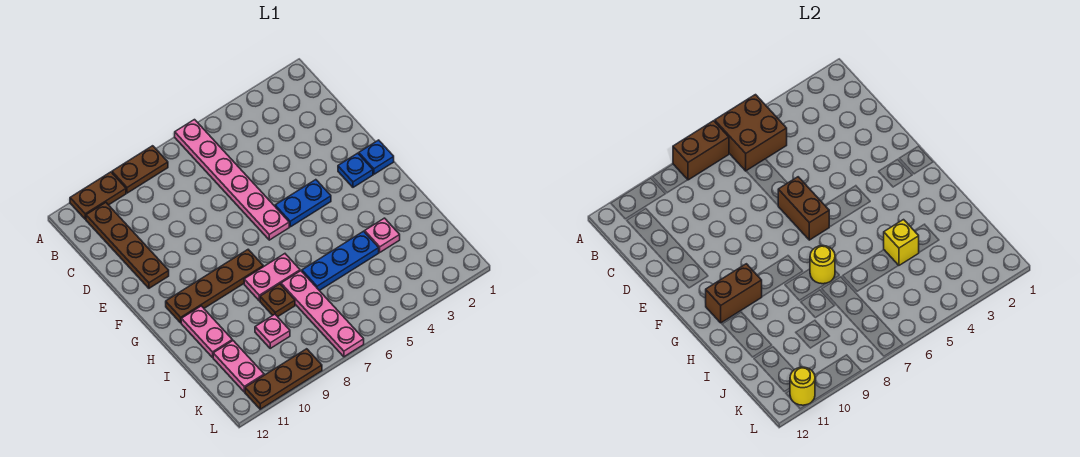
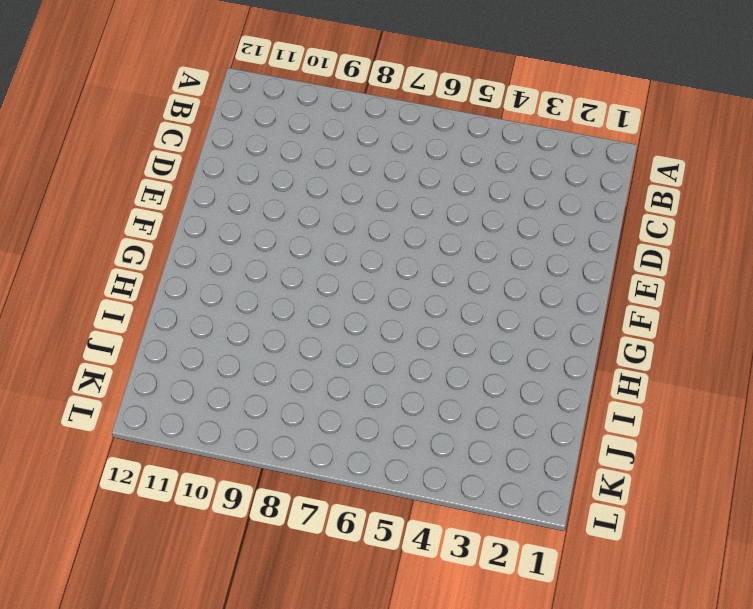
none -> pink plate A6:F6 level 1
none -> brown plate A8:A9 level 1
none -> brown plate A10:A11 level 1

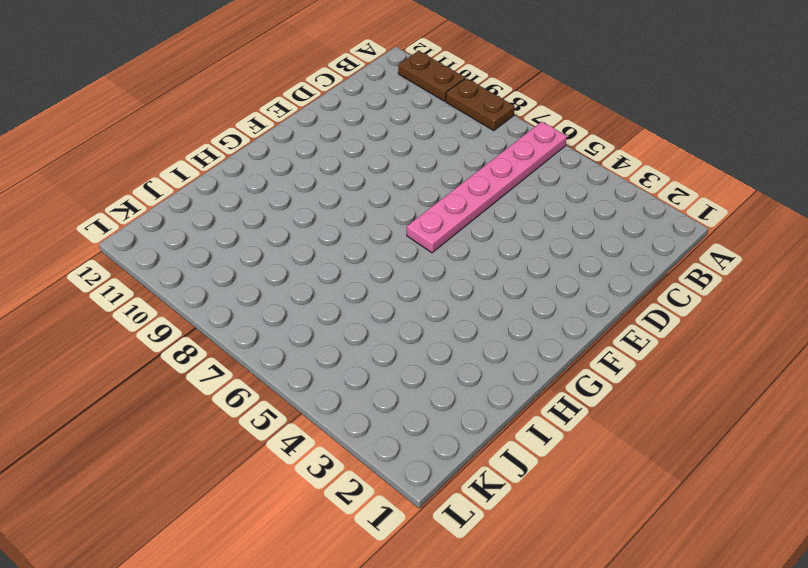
none -> brown plate B11:E11 level 1
none -> blue plate F1 level 1
none -> blue plate F2 level 1

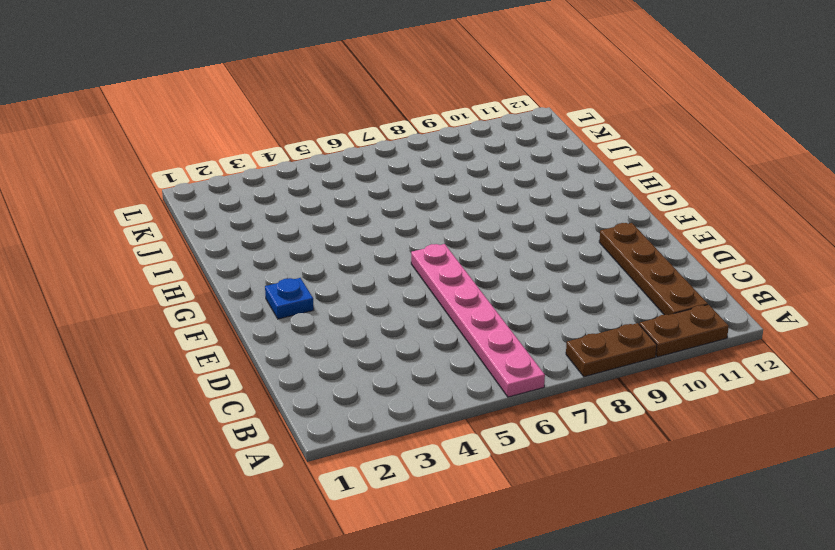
none -> blue plate F1 level 1
none -> blue plate F4:F5 level 1
none -> brown plate G8:G11 level 1

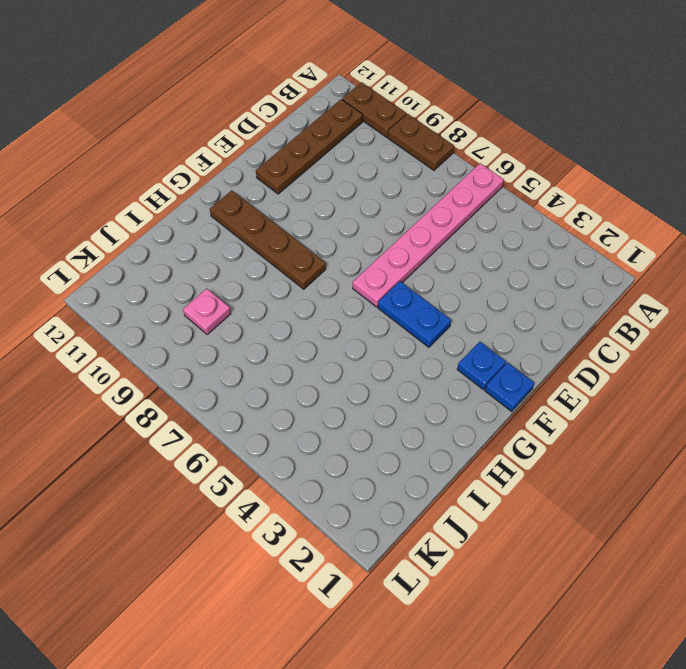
none -> pink plate H7:H8 level 1
none -> pink plate H11:I11 level 1
none -> pink plate I3 level 1

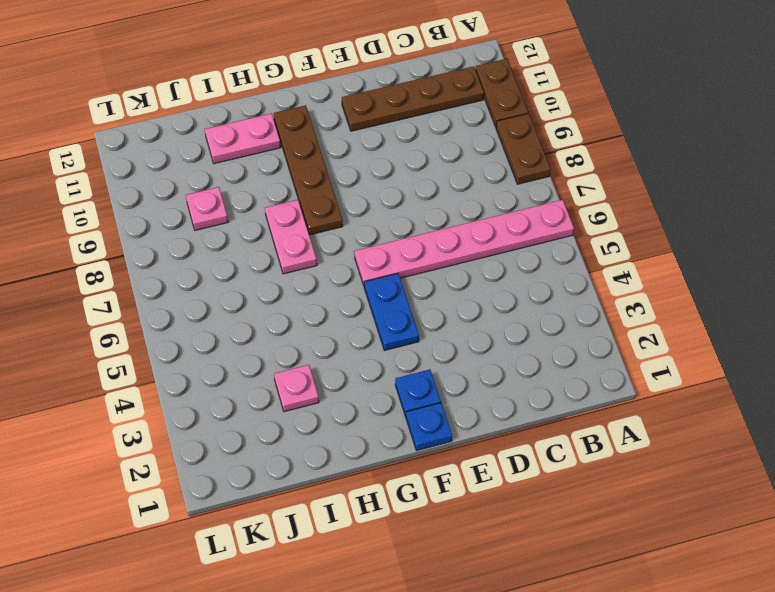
none -> blue plate I4:I6 level 1
none -> pink plate I7:L7 level 1
none -> brown plate I8 level 1

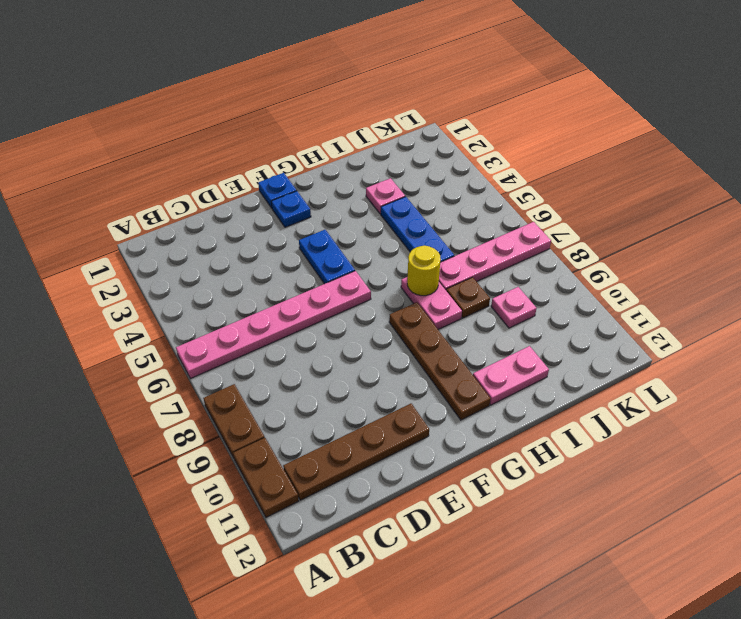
none -> pink plate J11:K11 level 1
none -> brown plate L9:L11 level 1
none -> brown brick A5:B6 level 2

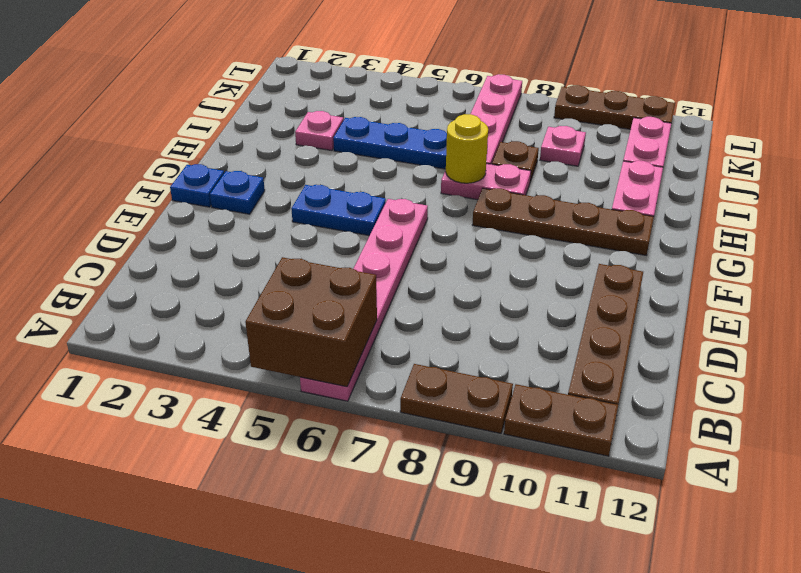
none -> brown brick A7:A8 level 2
none -> brown brick E6:F6 level 2
none -> brown brick G10:G11 level 2

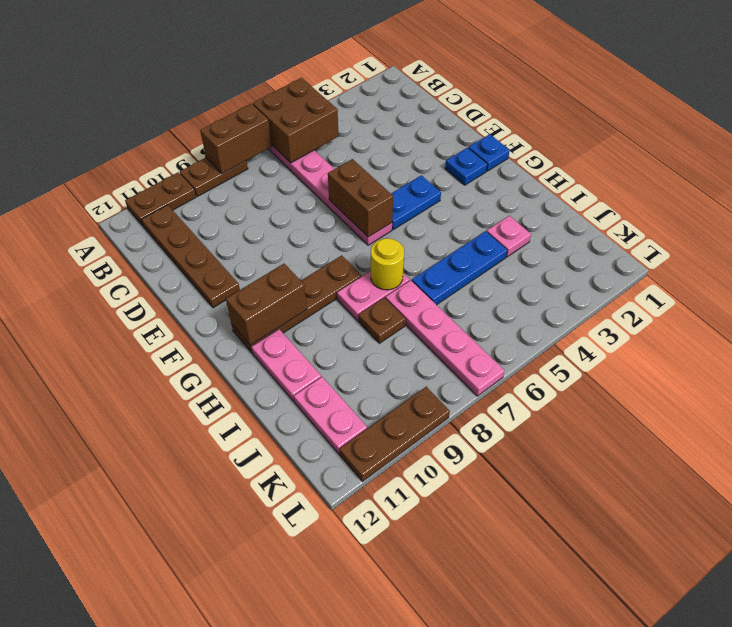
none -> pink plate J9 level 1
none -> yellow brick I4 level 2
none -> yellow round brick L11 level 2

